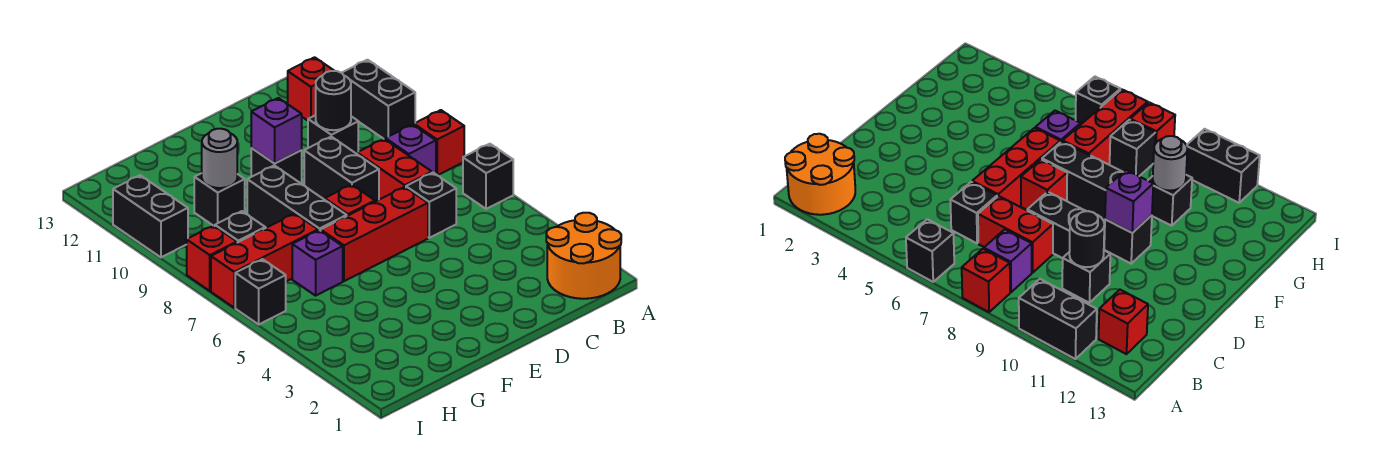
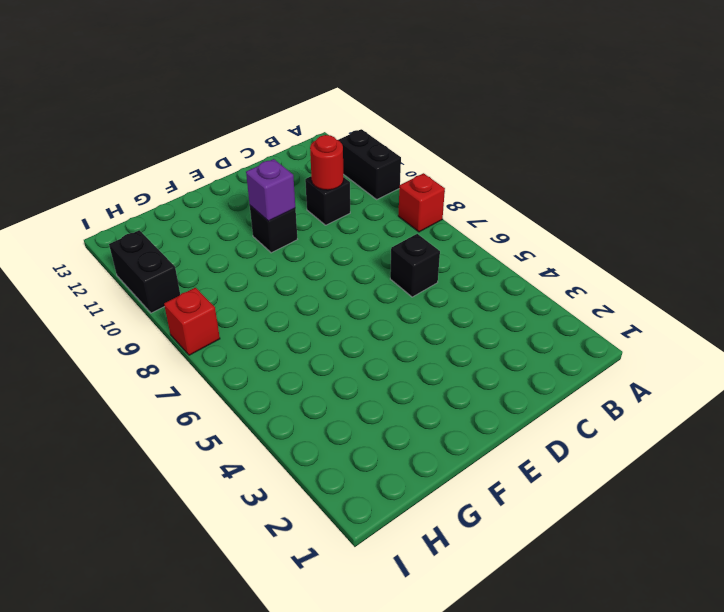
red round brick C10 level 2 -> black round brick C10 level 2
none -> orange round brick A1:B2 level 1
none -> black brick A6 level 1
none -> purple brick B8 level 1

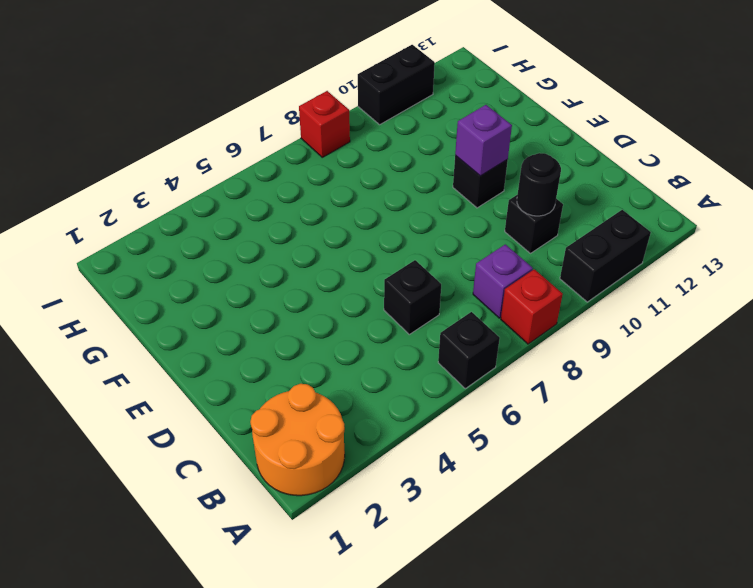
none -> red brick B12 level 1
none -> red brick C7:C8 level 1
none -> red brick D6:F6 level 1

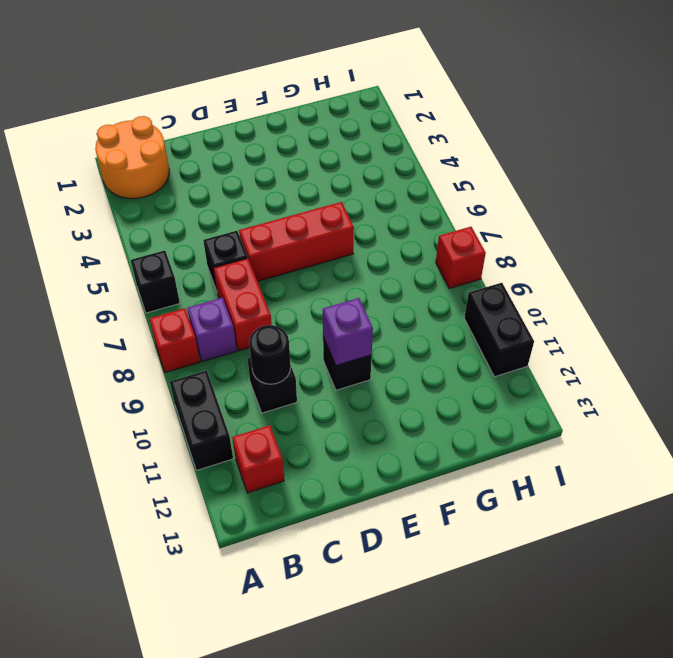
none -> black brick D8:D9 level 1
none -> red brick E7 level 1
none -> black brick F7:F9 level 1

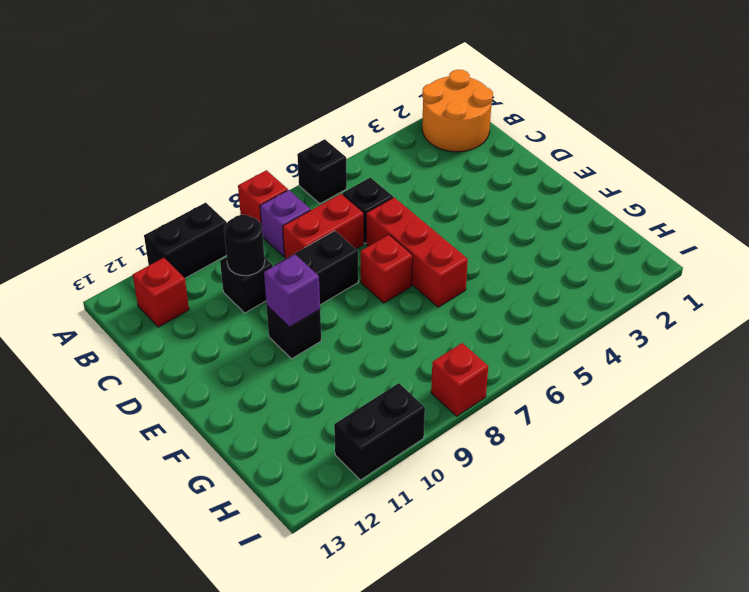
none -> black brick F7:F9 level 1
none -> purple brick G6 level 1
none -> red brick G7:I7 level 1

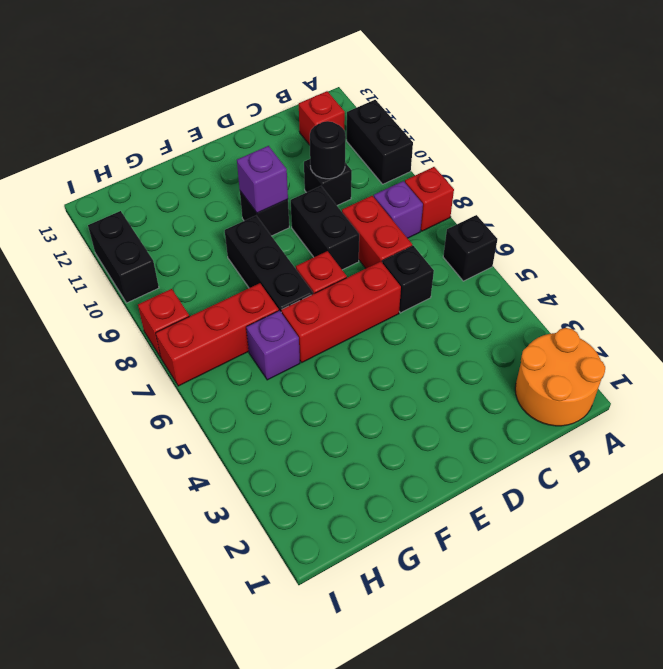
none -> black brick G10 level 1
none -> black brick H8 level 1
none -> black brick I6 level 1

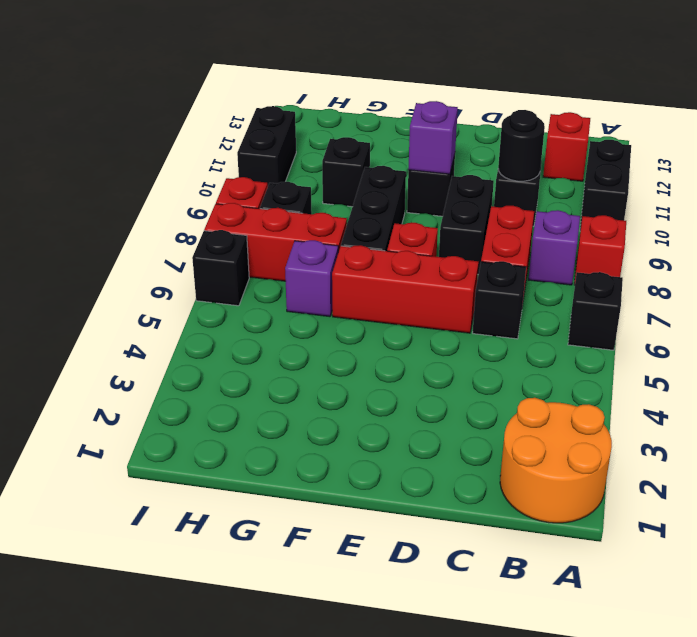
none -> grey round brick G10 level 2

